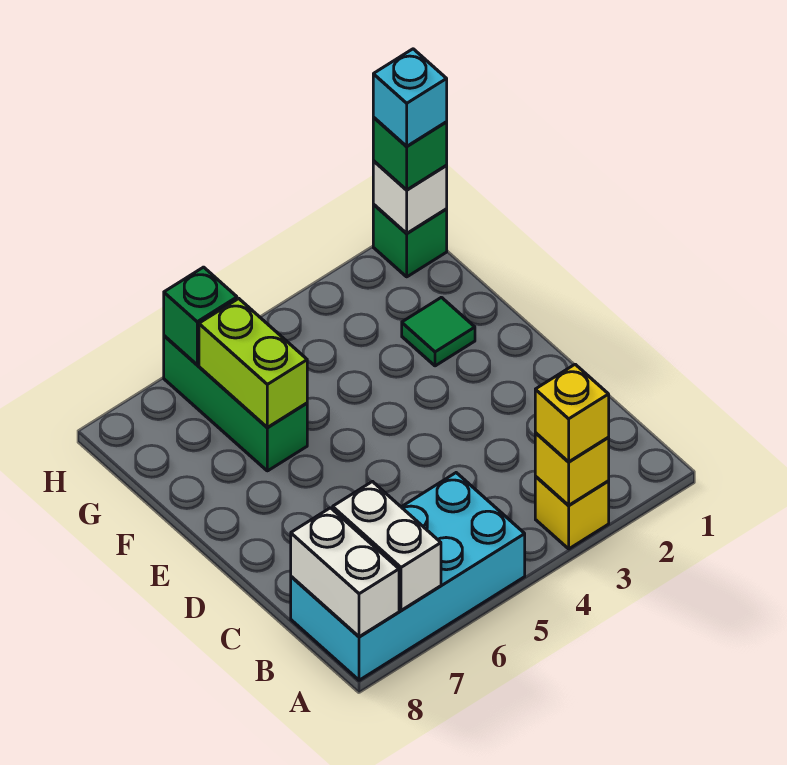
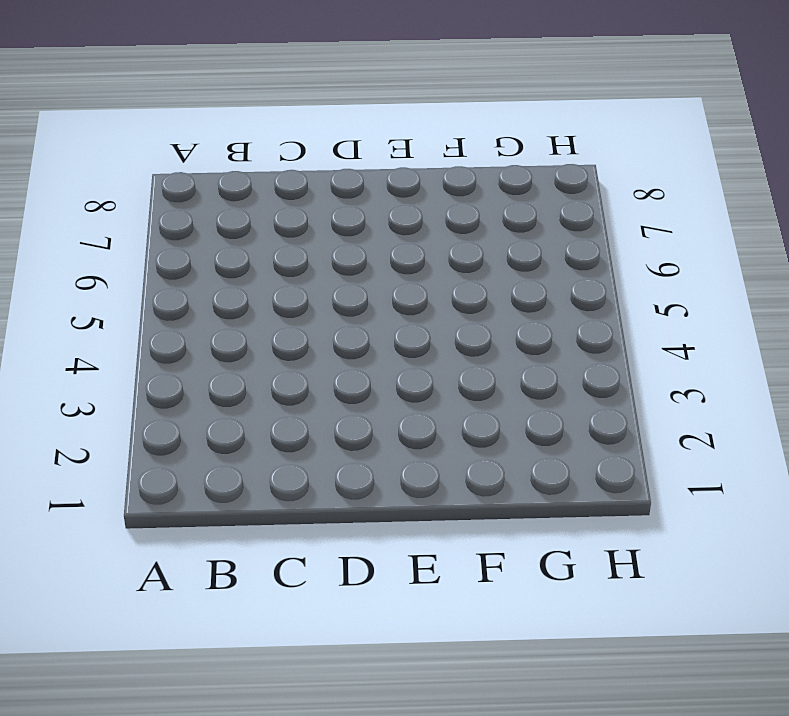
none -> yellow brick A3 level 1
none -> cyan brick A5:B8 level 1
none -> green tile F2 level 1

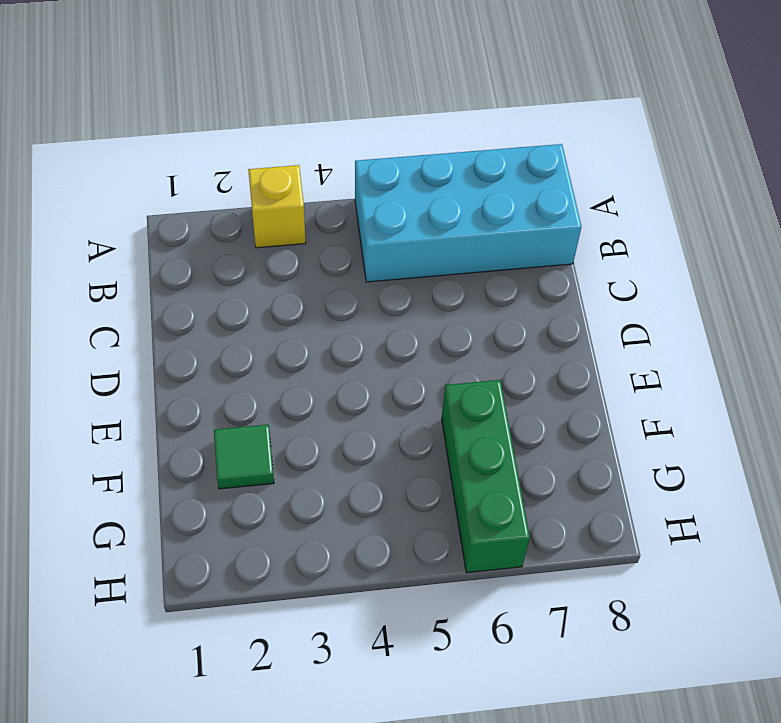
none -> green brick H1 level 1
none -> yellow brick A3 level 2
none -> white brick A7:B7 level 2

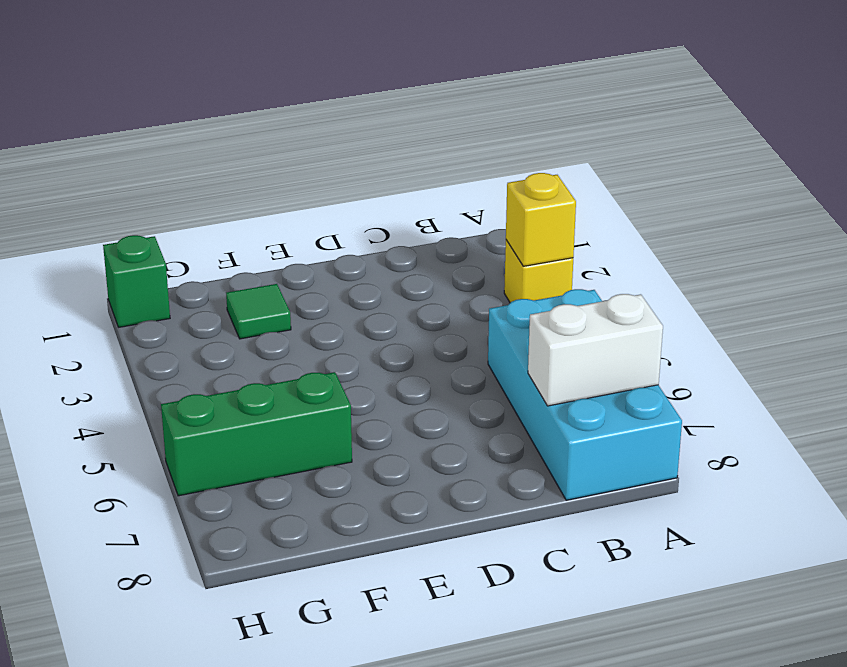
none -> white brick A8:B8 level 2
none -> lime brick F6:G6 level 2
none -> white brick H1 level 2

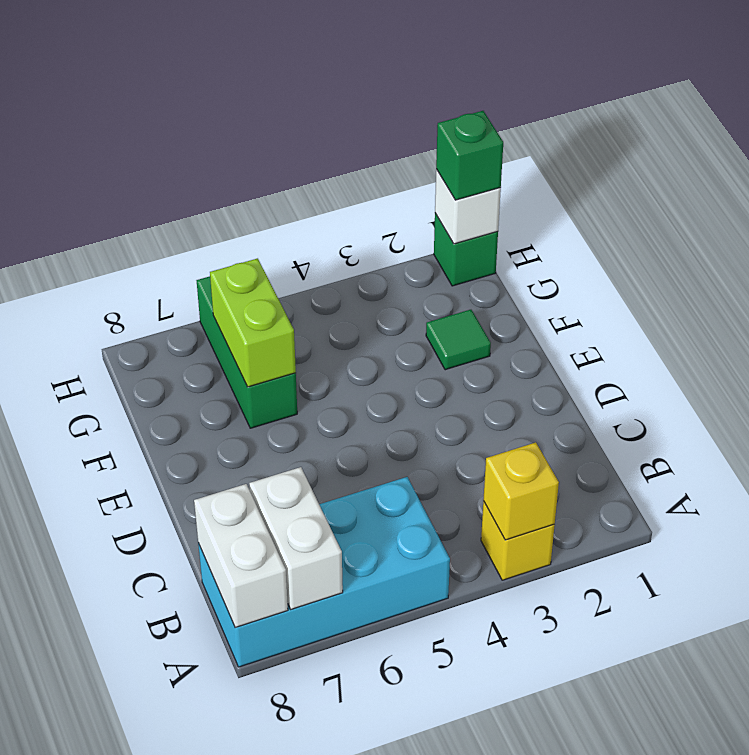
none -> green brick H6 level 2
none -> yellow brick A3 level 3
none -> cyan brick H1 level 4

